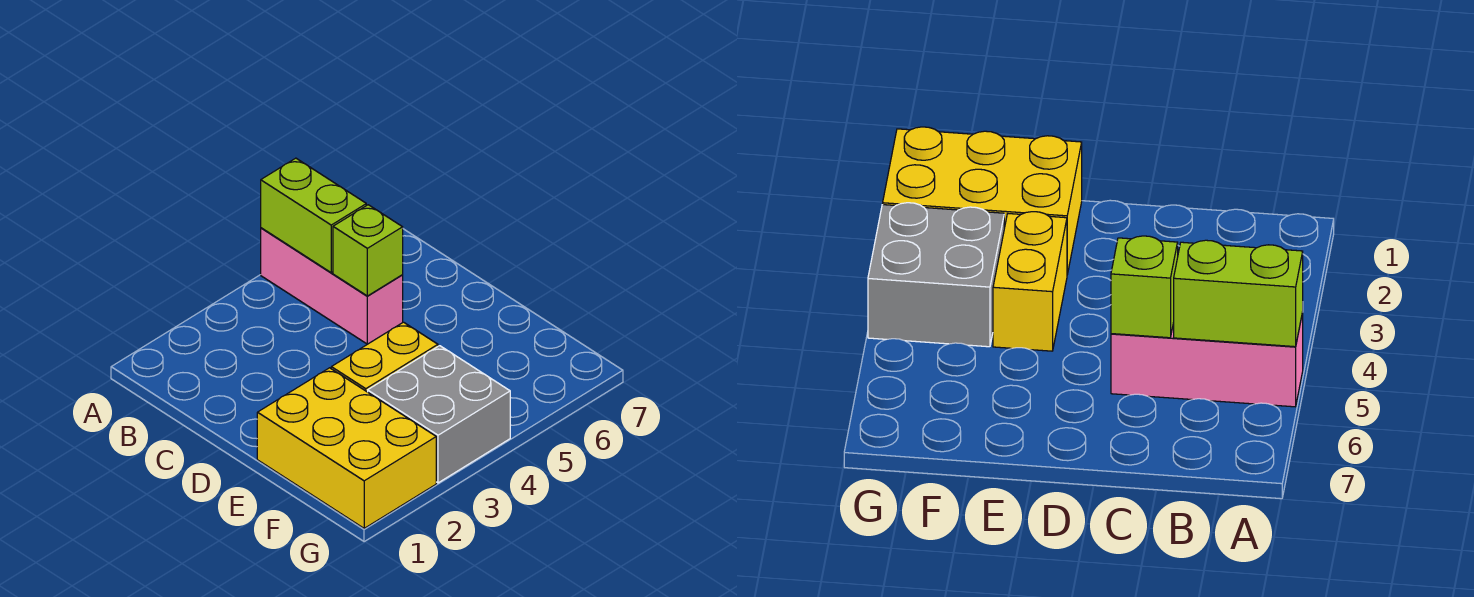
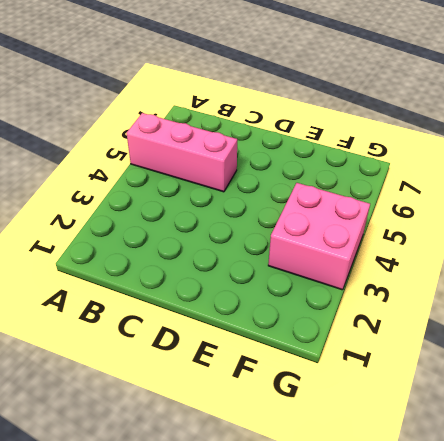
pink brick F3:G4 level 1 -> grey brick F3:G4 level 1
none -> yellow brick E1:G2 level 1
none -> yellow brick E3:E4 level 1

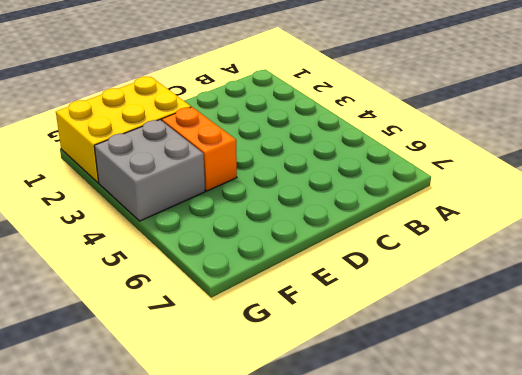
orange brick E3:E4 level 1 -> yellow brick E3:E4 level 1
none -> pink brick A5:C5 level 1
none -> lime brick A5:B5 level 2

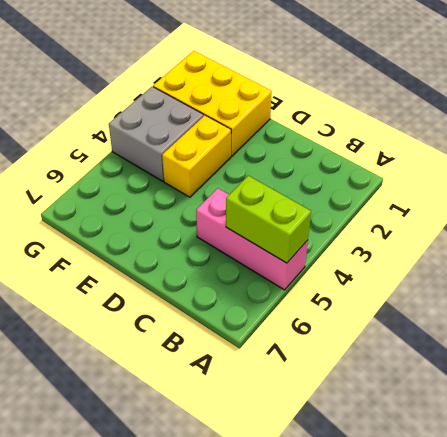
none -> lime brick C5 level 2

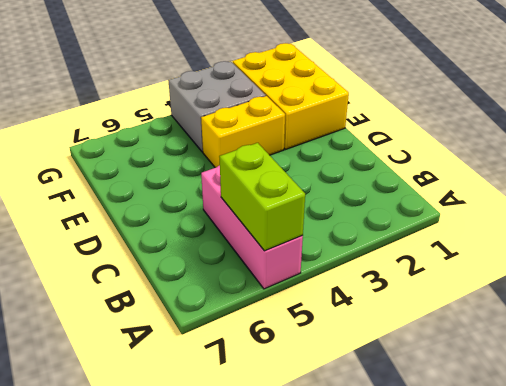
none -> lime brick C5 level 2

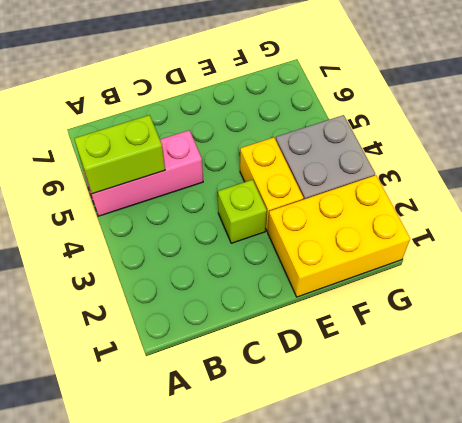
lime brick D3 level 1 -> lime brick C5 level 2

